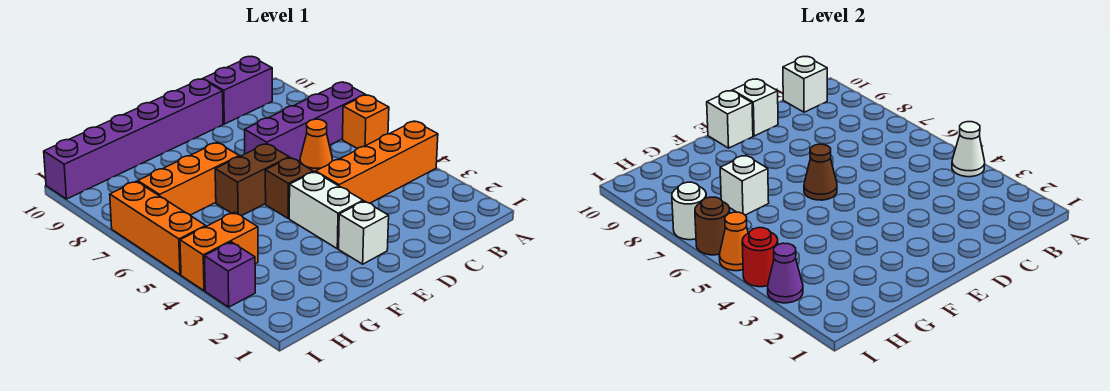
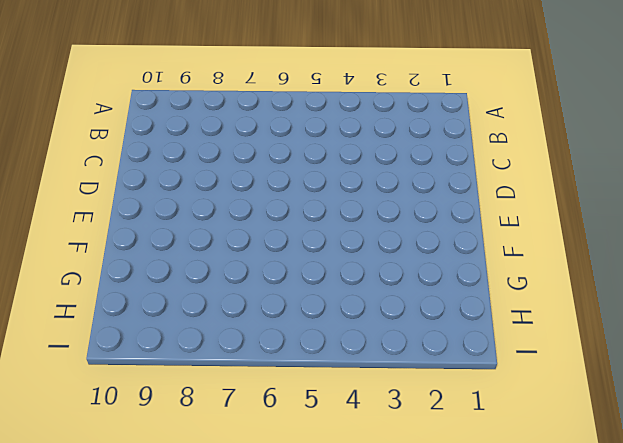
none -> orange brick A4:D4 level 1
none -> orange brick A6 level 1
none -> purple brick A7:D7 level 1

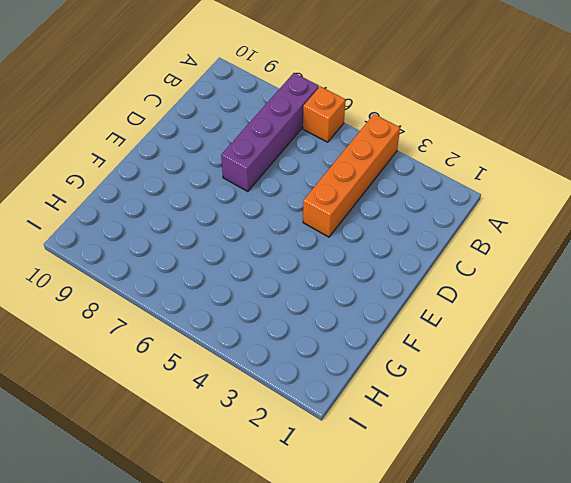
none -> purple brick B10:C10 level 1
none -> orange cone C6 level 1
none -> purple brick D10:I10 level 1

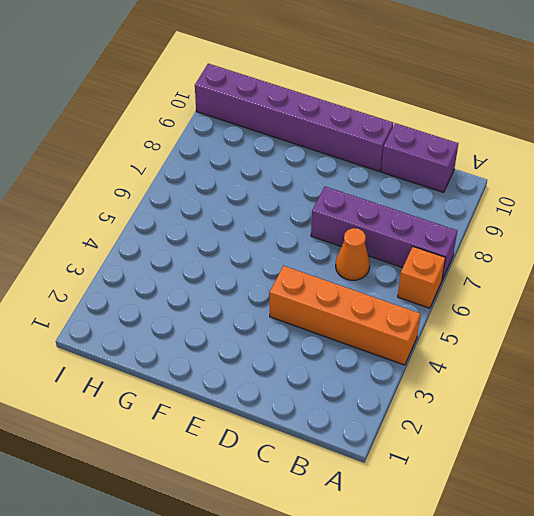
none -> white brick E2 level 1
none -> white brick E3:E4 level 1
none -> brown brick E5 level 1

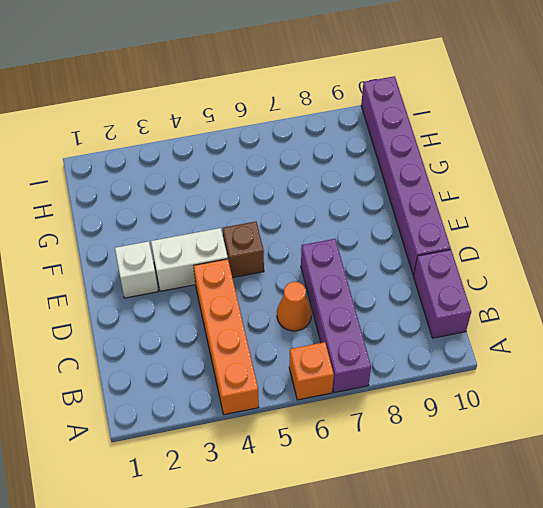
none -> brown brick E6:F6 level 1
none -> orange brick F7:H7 level 1
none -> orange brick H4:I4 level 1

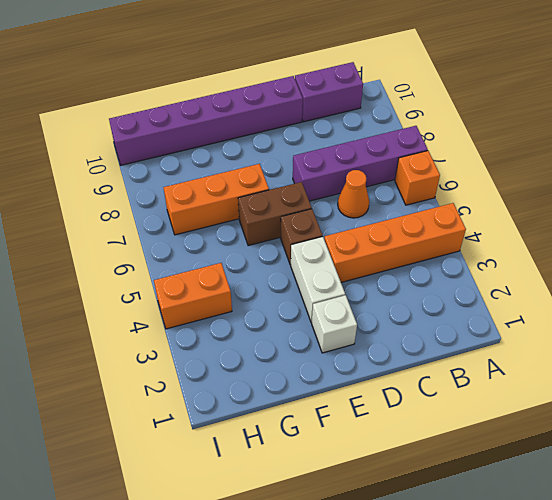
none -> purple brick I3 level 1
none -> orange brick I5:I7 level 1
none -> white cone A4 level 2

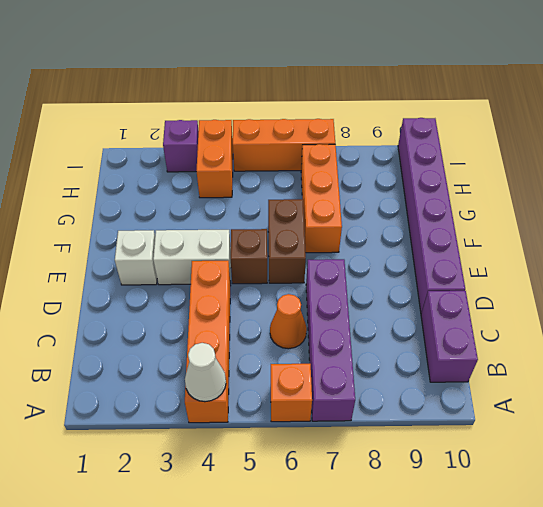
none -> white brick B10 level 2
none -> white brick D10 level 2
none -> brown cone E6 level 2

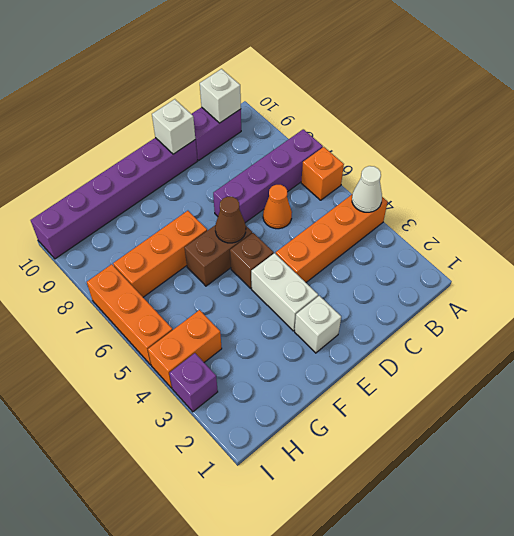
none -> white brick E10 level 2
none -> white brick G7 level 2
none -> purple cone I3 level 2

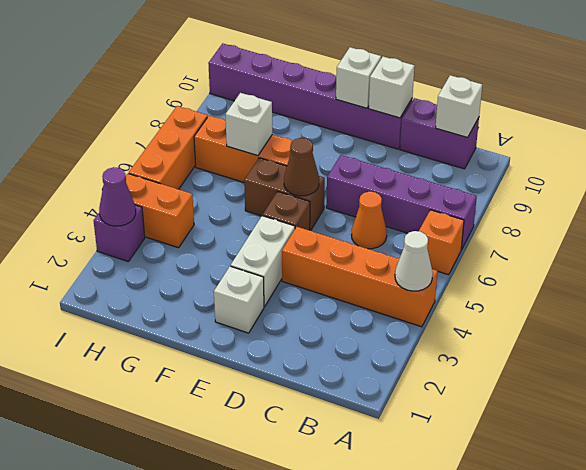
none -> red round brick I4 level 2
none -> orange cone I5 level 2
none -> brown round brick I6 level 2

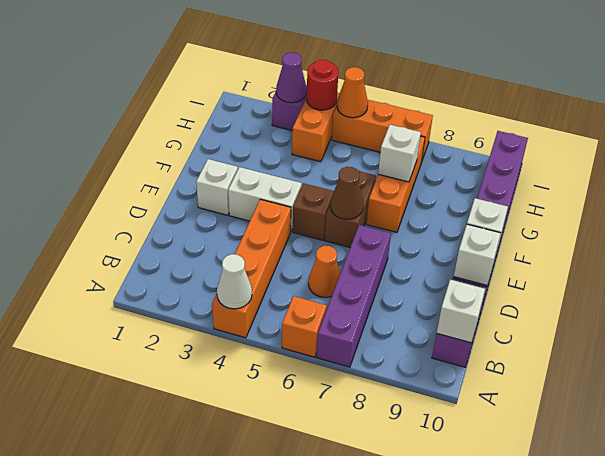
none -> brown round brick I6 level 2
none -> white round brick I7 level 2

